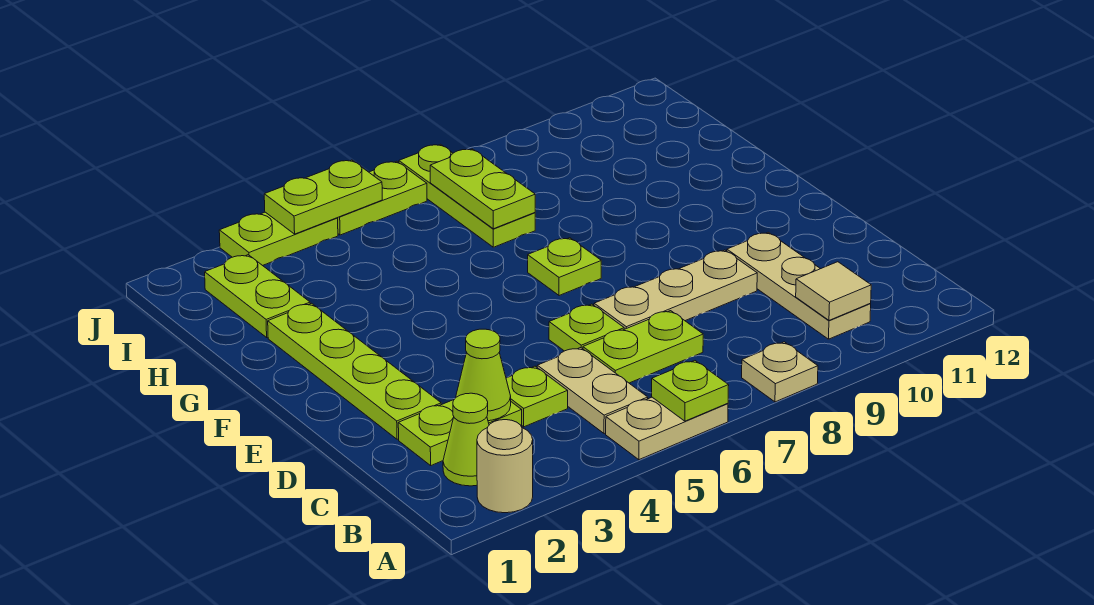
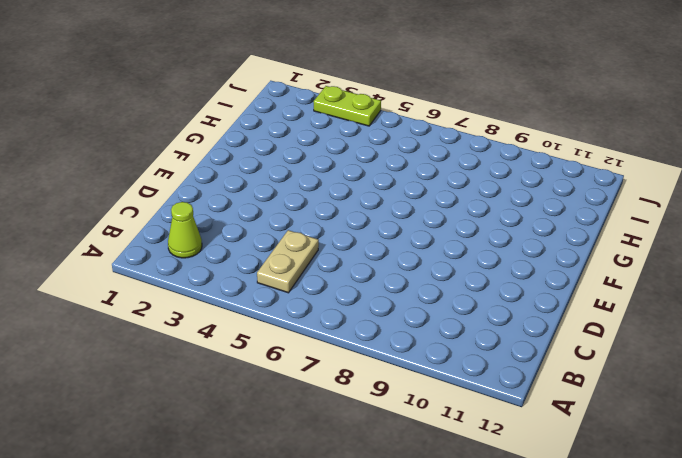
none -> tan round brick A2 level 1
none -> tan plate A5:A6 level 1
none -> tan plate A8 level 1

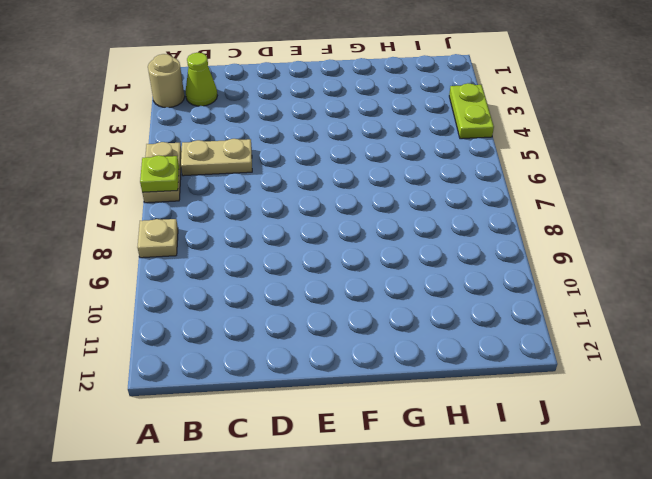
none -> tan plate B10:D10 level 1
none -> lime plate C2:C3 level 1
none -> lime plate C4 level 1

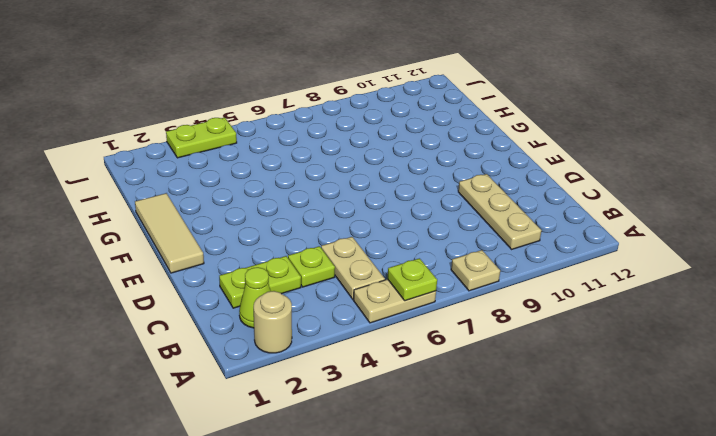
tan tile E1:G1 level 1 -> none
none -> lime plate C6:C7 level 1
none -> lime plate D2:G2 level 1
none -> lime plate D6 level 1

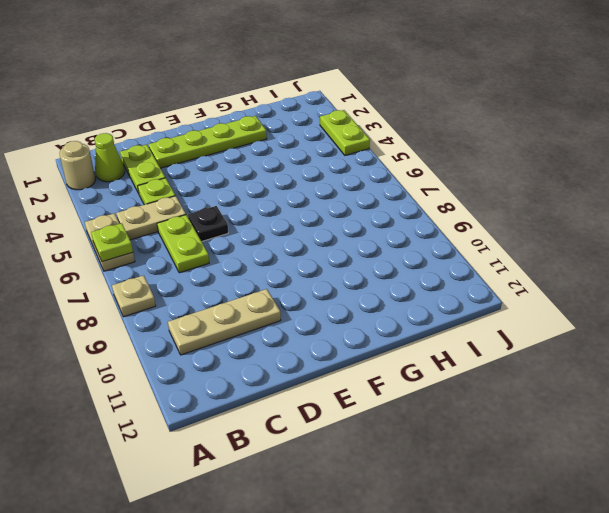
black plate D6 level 1 -> lime plate D6 level 1
none -> tan plate D7:D9 level 1
none -> lime plate F7 level 1
none -> lime plate H2:I2 level 1

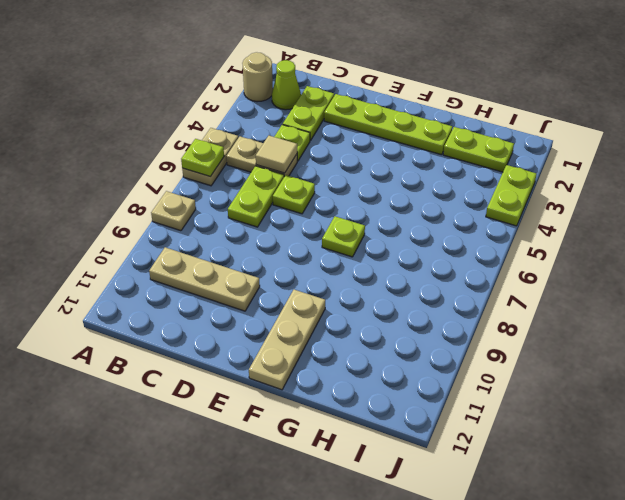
tan tile C5 level 2 -> tan tile B10 level 2
tan plate F10:F12 level 1 -> tan plate D7:D9 level 1
none -> lime plate H7:J7 level 1
none -> lime plate J5:J6 level 1
none -> lime cone C3 level 2

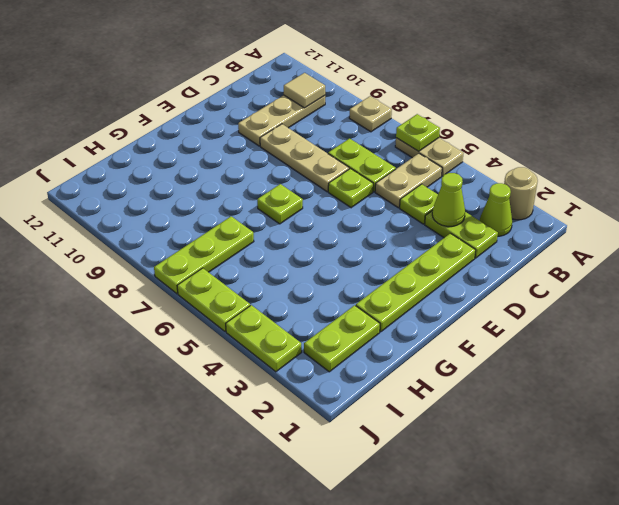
none -> lime plate H7:I7 level 2
none -> lime plate J4:J5 level 2

